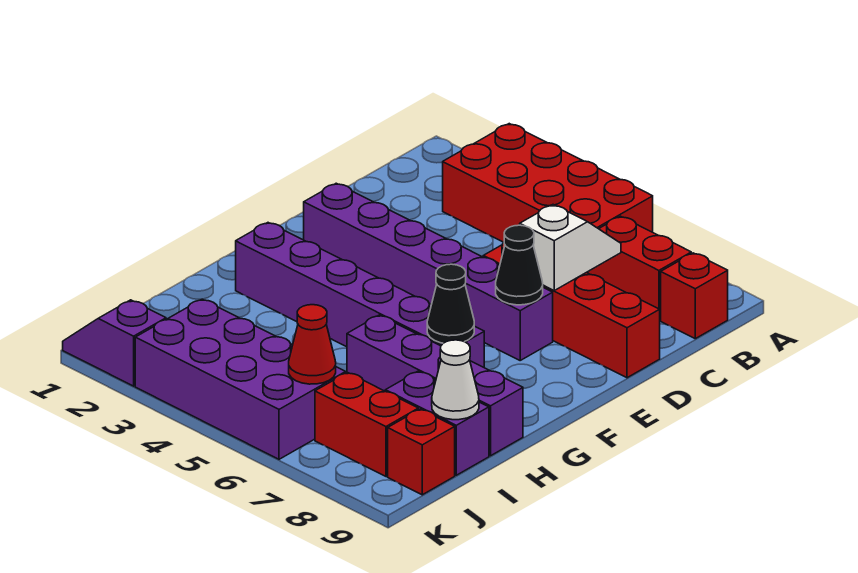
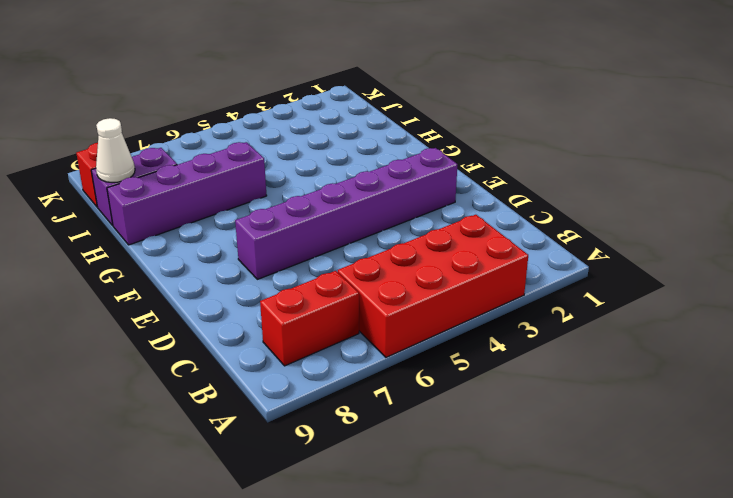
none -> red brick B9 level 1
none -> red brick D6:D9 level 1
none -> purple brick G2:G7 level 1

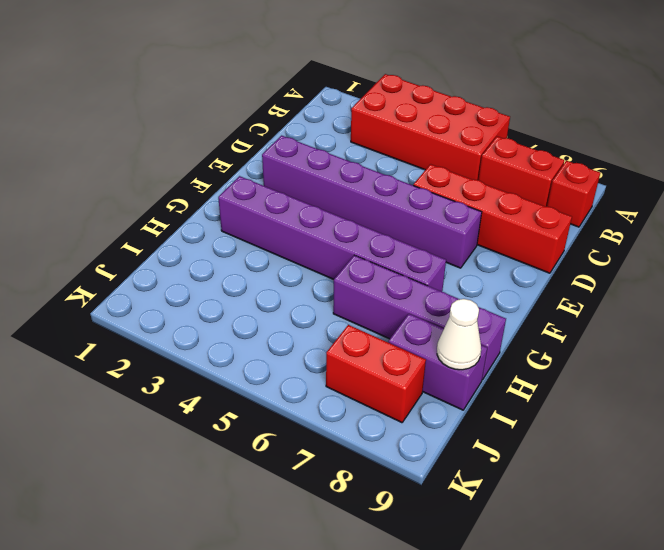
none -> purple brick J3:K6 level 1
none -> red brick J9 level 1
none -> purple slope K1:K2 level 1 top 2

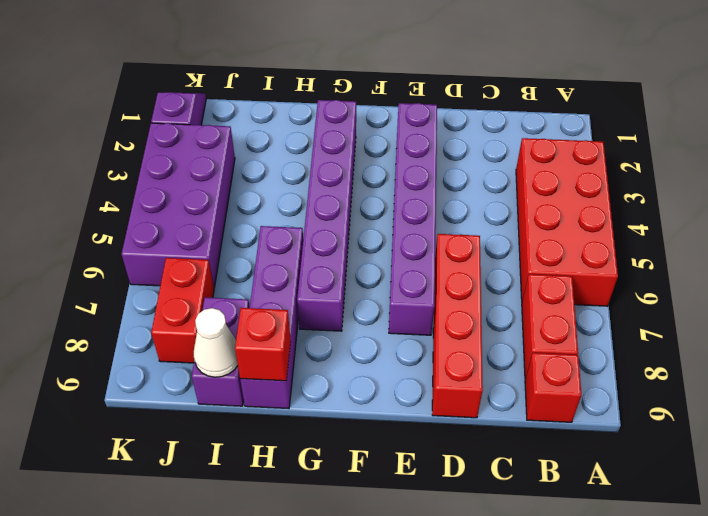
red brick H9 level 2 -> red brick J9 level 1
none -> white slope C7:D7 level 2 top D
none -> black cone E7 level 2
none -> black cone G7 level 2

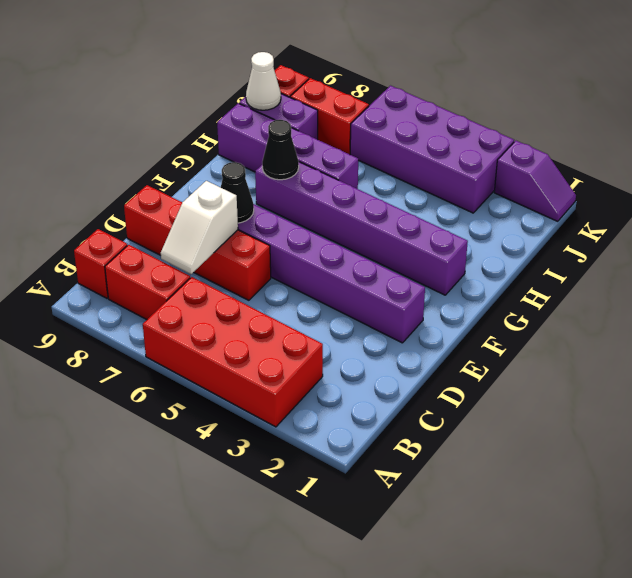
none -> red cone J6 level 2

